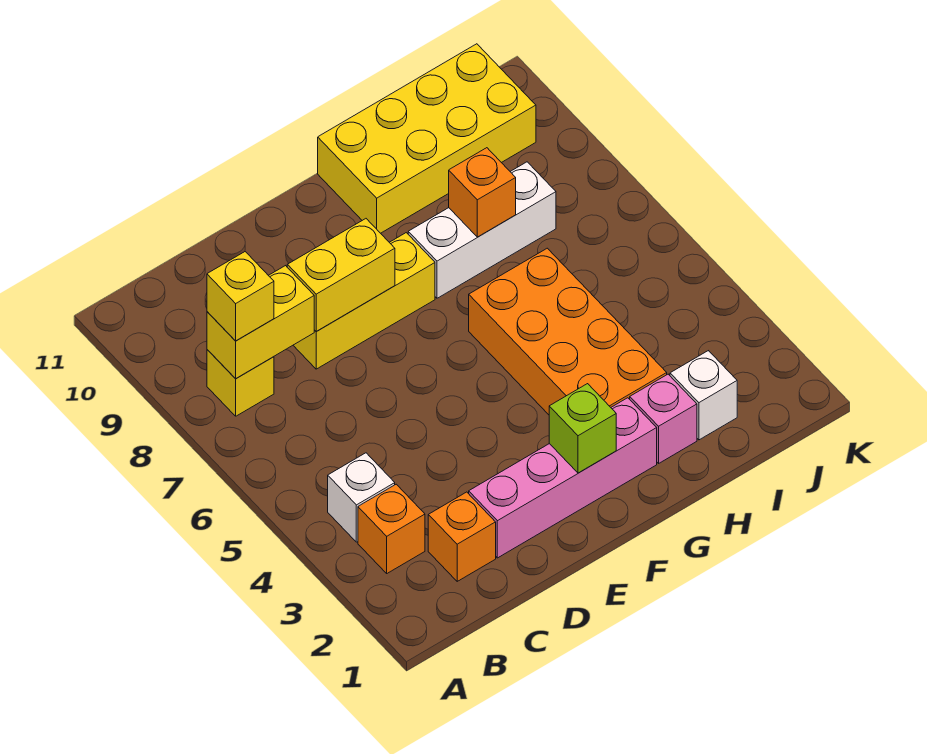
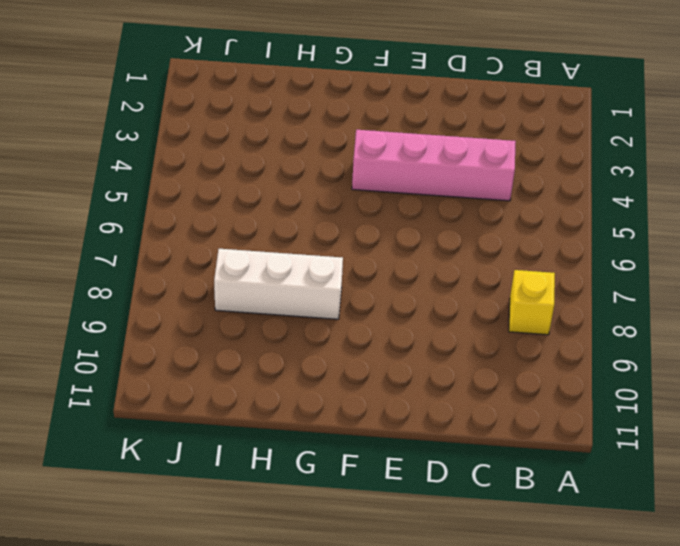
pink brick C4:F4 level 1 -> pink brick D2:G2 level 1
none -> orange brick B3 level 1
none -> white brick B4 level 1
none -> orange brick C2 level 1

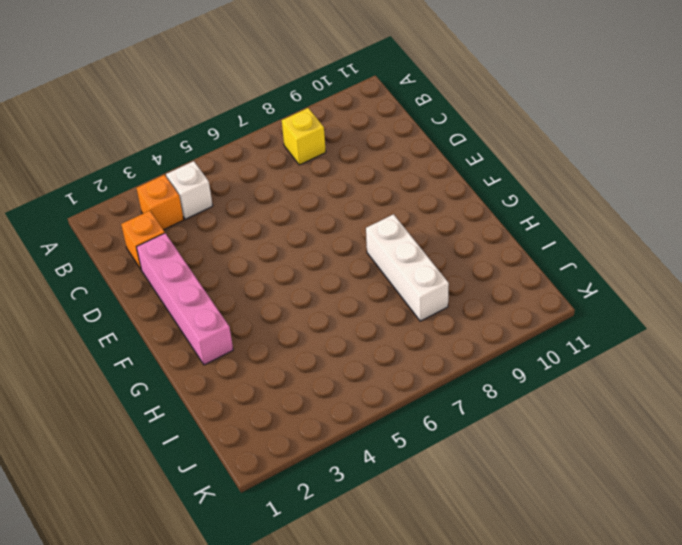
none -> yellow brick D8:F8 level 1
none -> orange brick G3:H6 level 1
none -> yellow brick G10:J11 level 1

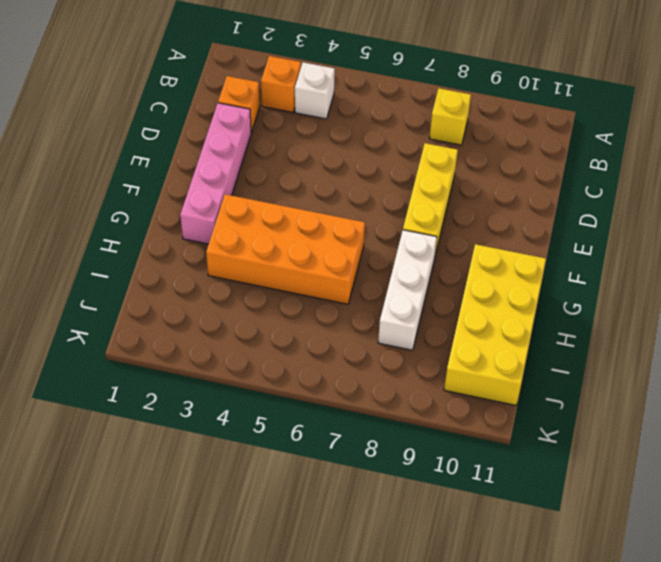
none -> pink brick H2 level 1
none -> white brick I2 level 1
none -> yellow brick B8:C8 level 2

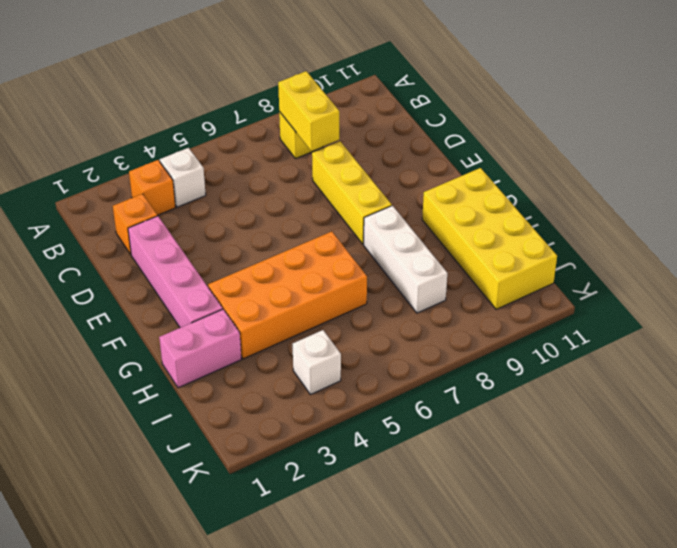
pink brick H1:H2 level 1 -> pink brick H2 level 1
white brick J4 level 1 -> white brick I2 level 1
none -> yellow brick D8:E8 level 2
none -> lime brick F2 level 2
none -> orange brick H8 level 2

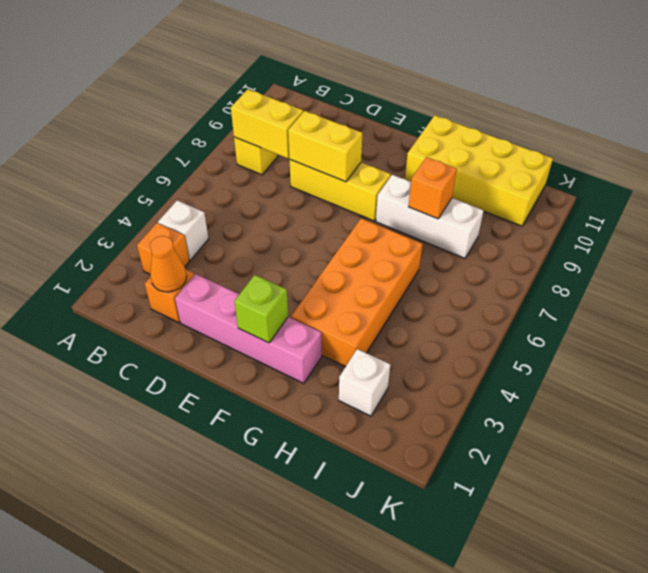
orange cone C2 level 2 -> none
none -> pink brick H2 level 1
none -> yellow brick B8 level 3

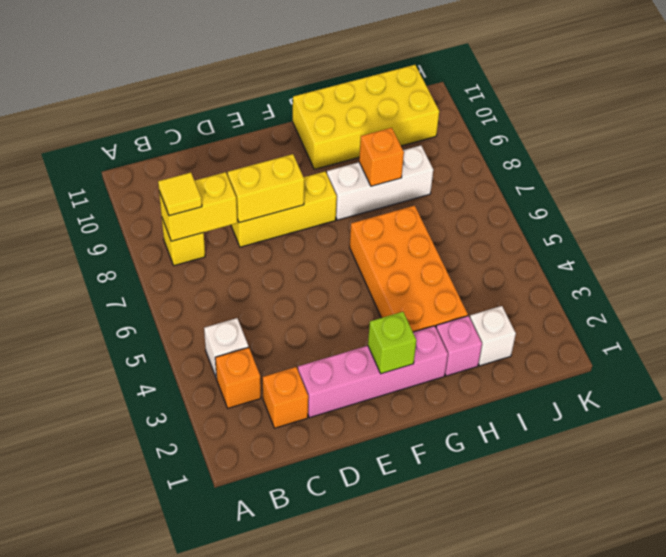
yellow tile B8 level 3 -> yellow brick B8 level 3

